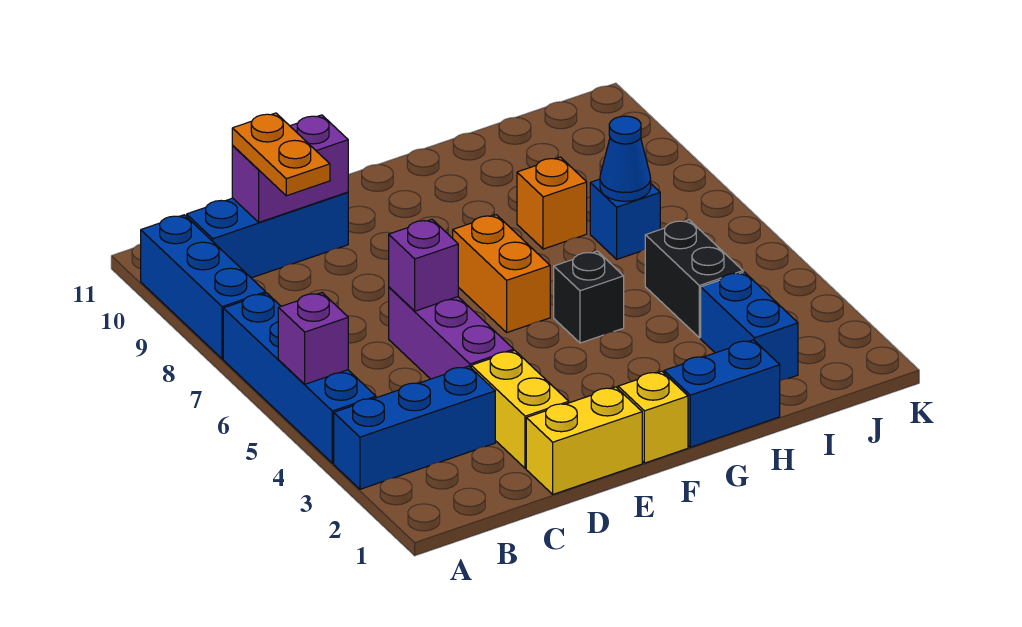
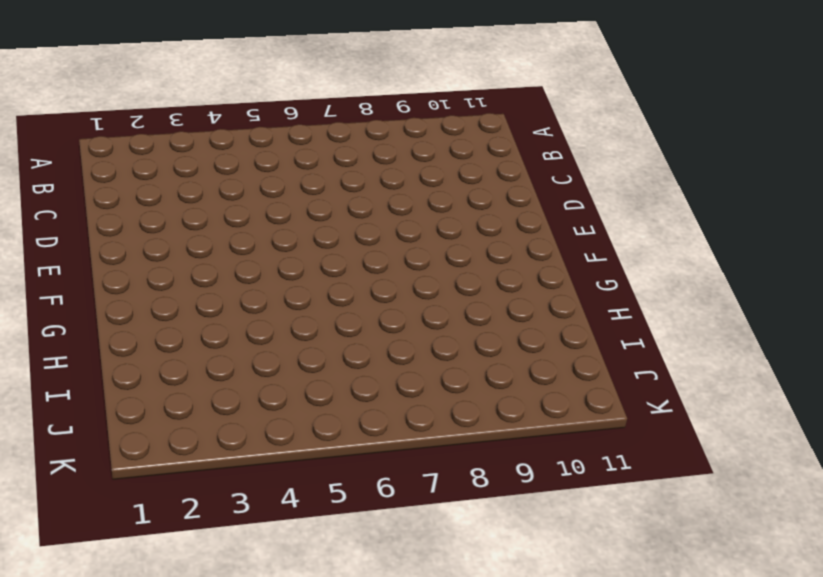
none -> blue brick A3:C3 level 1
none -> blue brick A4:A7 level 1
none -> blue brick A8:A10 level 1

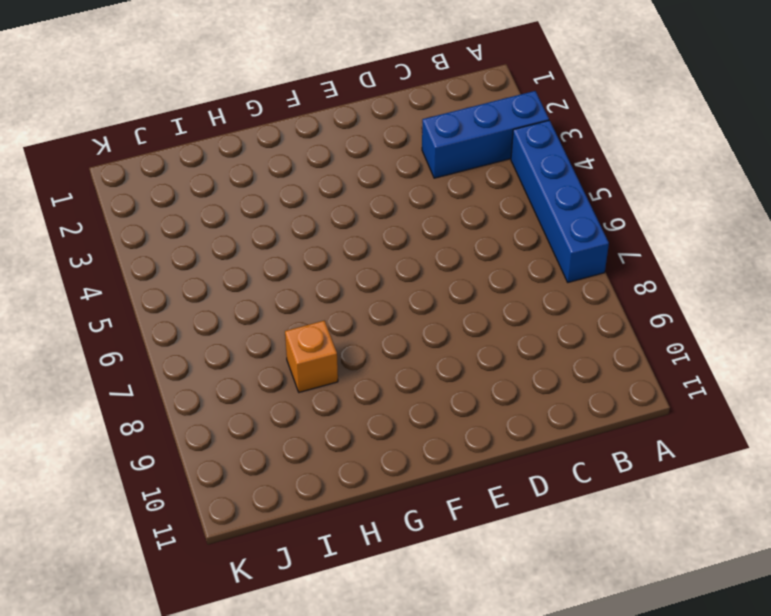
none -> blue brick A8:A10 level 1
none -> blue brick B10:D10 level 1
none -> yellow brick D1:E1 level 1

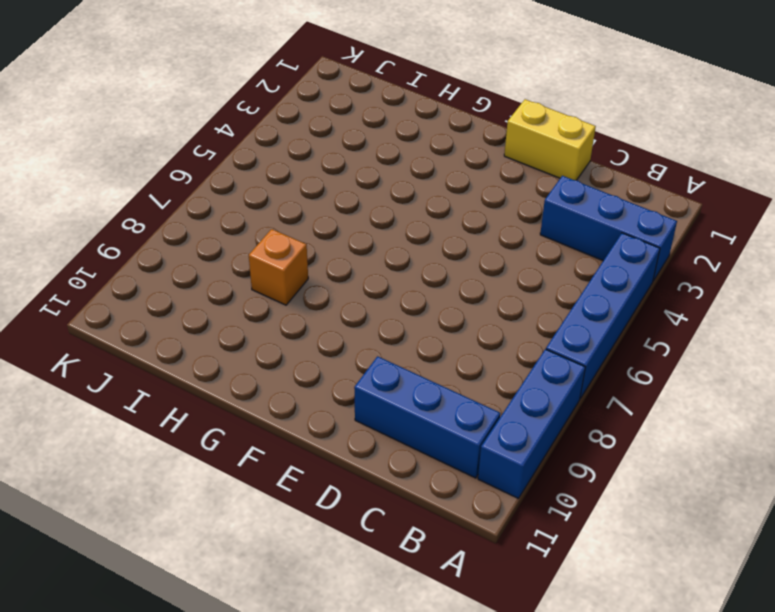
none -> yellow brick D2:D3 level 1
none -> purple brick D4:D6 level 1
none -> yellow brick F1 level 1

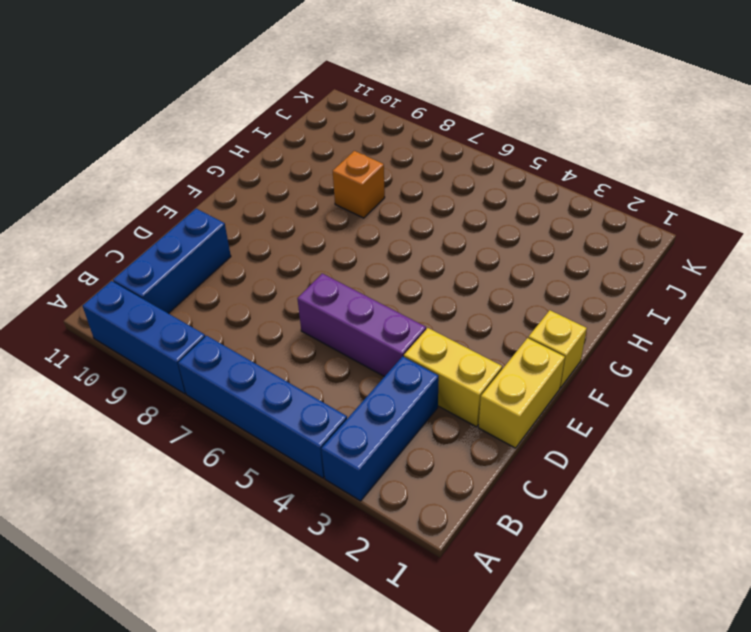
none -> orange brick F6:F7 level 1
none -> blue brick G1:H1 level 1
none -> black brick G5 level 1

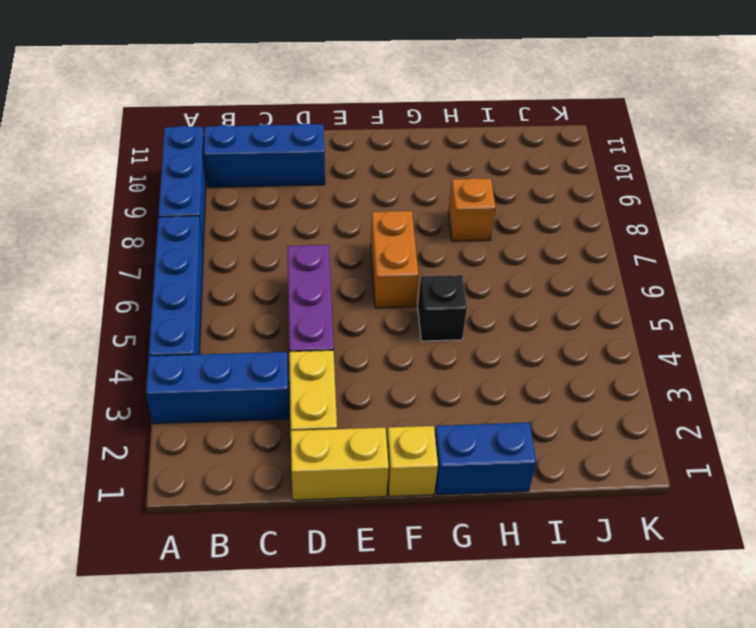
none -> blue brick I2:I3 level 1
none -> black brick I4:I5 level 1
none -> blue brick I7 level 1

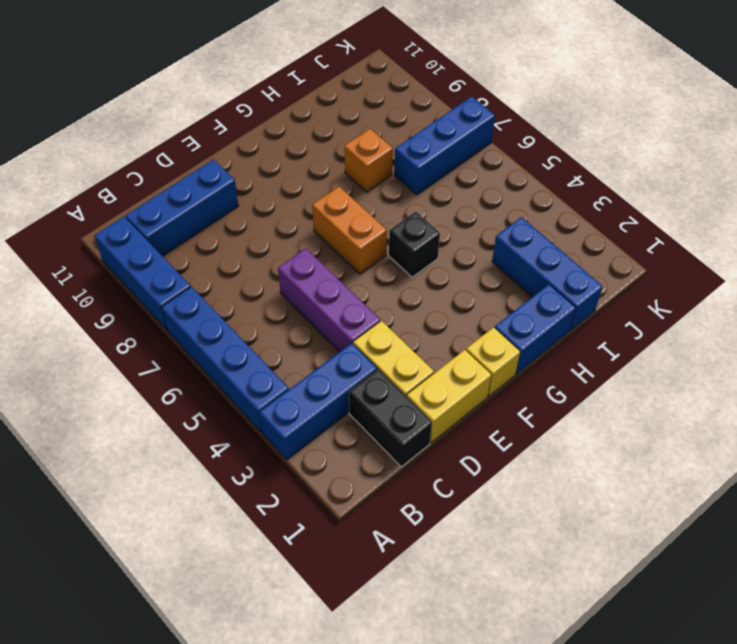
black brick C1:C2 level 1 -> black brick I4:I5 level 1
blue brick I1:I3 level 1 -> blue brick I2:I3 level 1
blue brick I7:K7 level 1 -> blue brick I7 level 1
none -> purple brick A5 level 2
none -> purple brick C10:D10 level 2
none -> purple brick D6 level 2

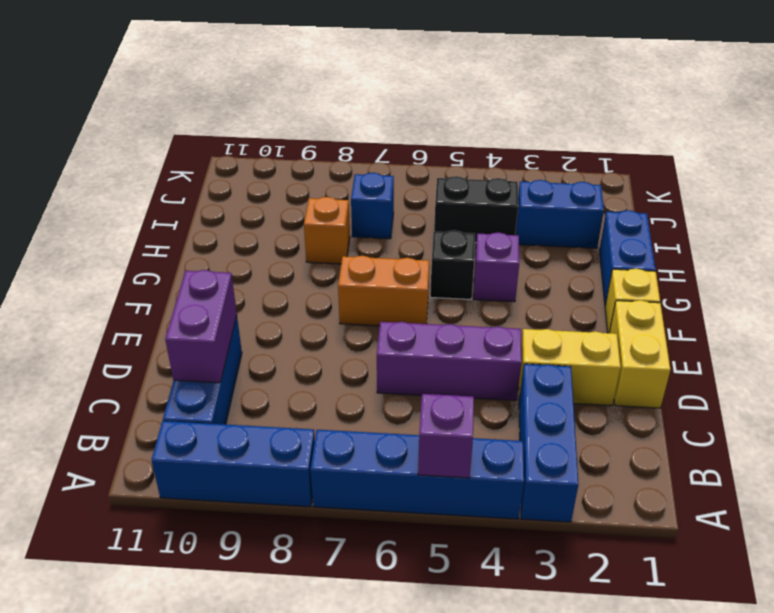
purple brick G4 level 1 -> purple brick D6 level 2
none -> blue cone I7 level 2
none -> orange plate C9:C10 level 3

